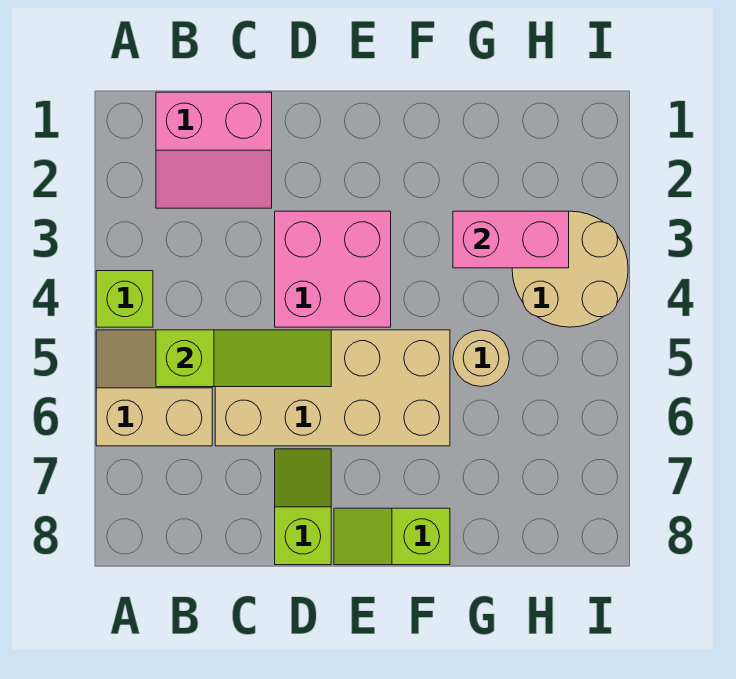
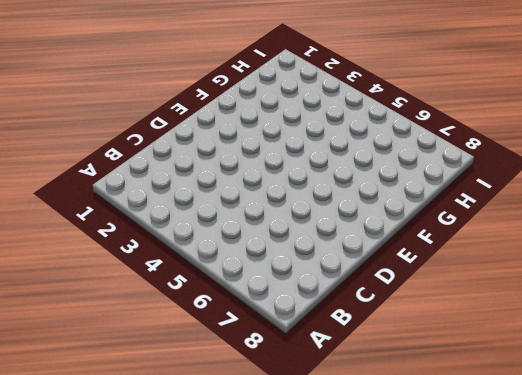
none -> lime brick A4 level 1
none -> tan slope A5:B6 level 1 top 6

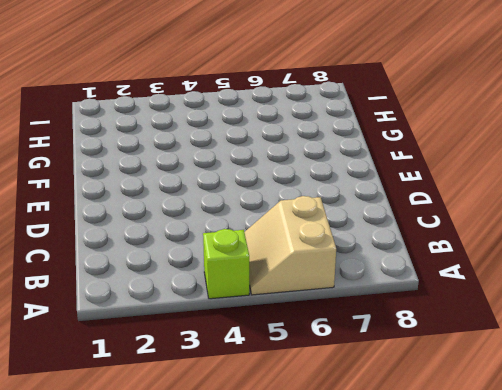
none -> pink slope B1:C2 level 1 top 1
none -> tan brick C5:F6 level 1

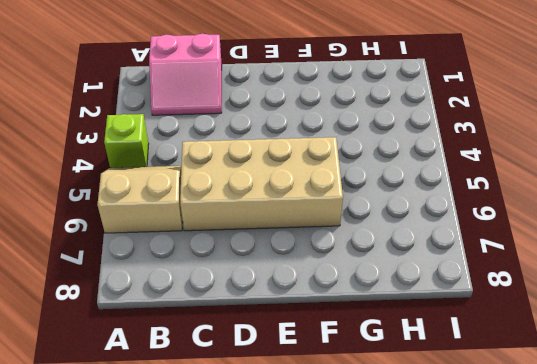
none -> pink brick D3:E4 level 1
none -> lime slope D7:D8 level 1 top 8

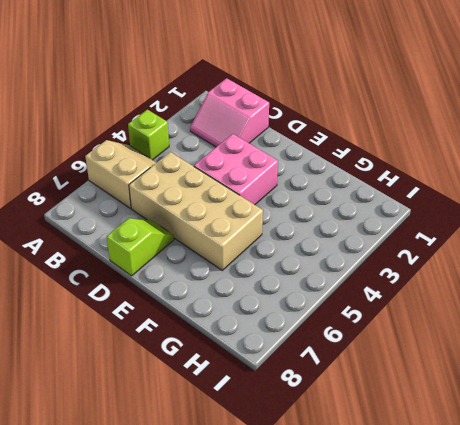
none -> lime slope E8:F8 level 1 top F
none -> tan round brick G5 level 1

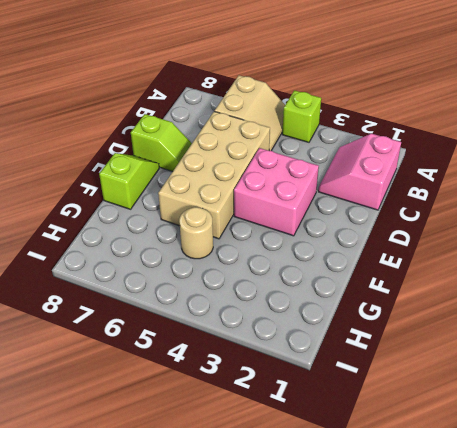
none -> tan round brick H3:I4 level 1
none -> lime slope B5:D5 level 2 top B

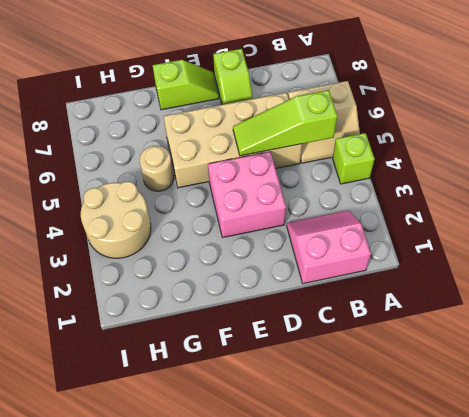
none -> pink brick G3:H3 level 2

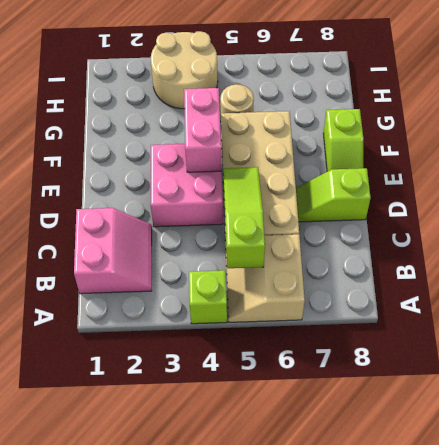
pink brick E4:F4 level 2 -> pink brick G3:H3 level 2

